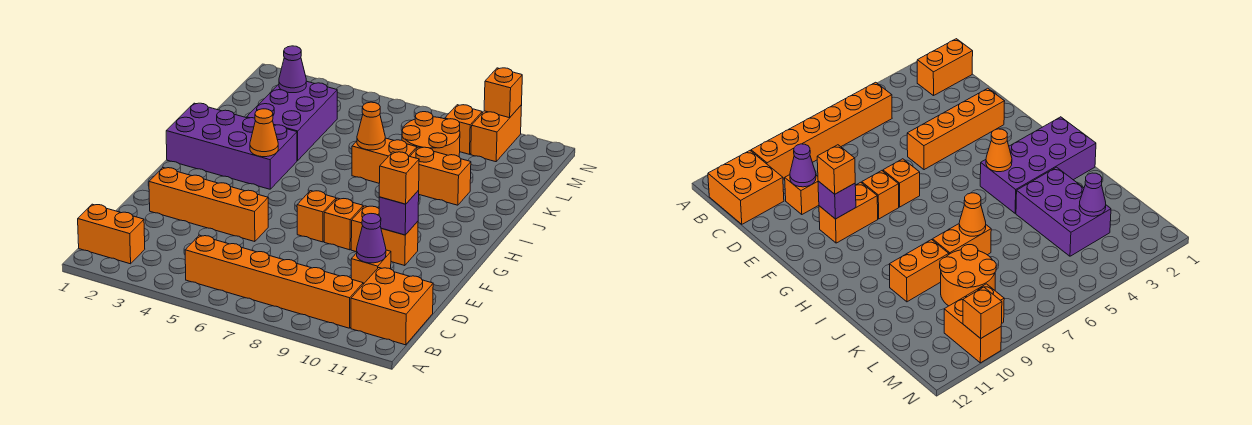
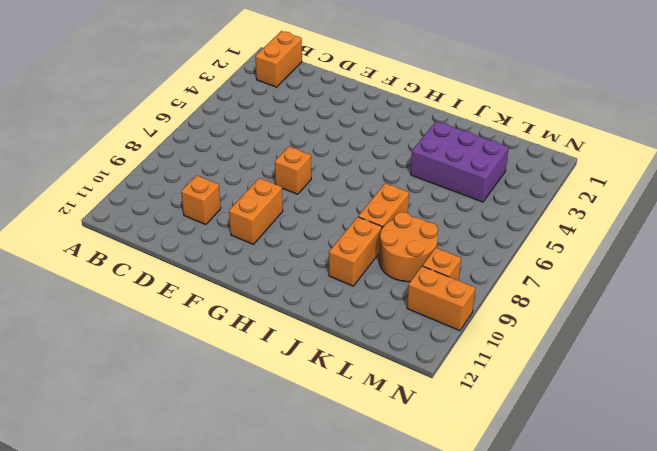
none -> orange brick B5:B10 level 1
none -> orange brick B11:C12 level 1
none -> orange brick E2:E5 level 1

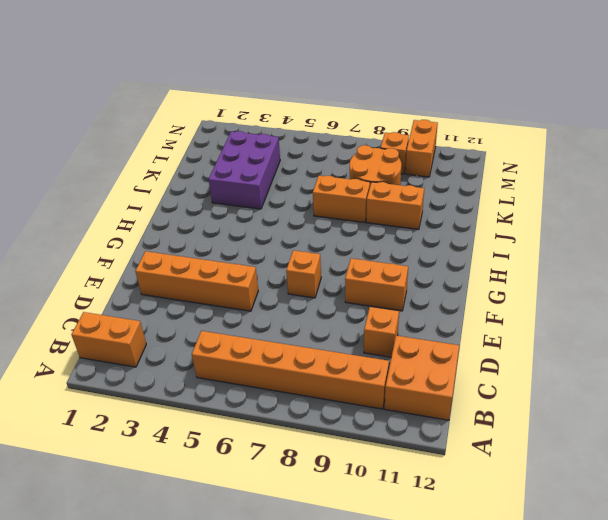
none -> orange brick F8 level 1
none -> purple brick H1:I4 level 1
none -> purple cone D10 level 2

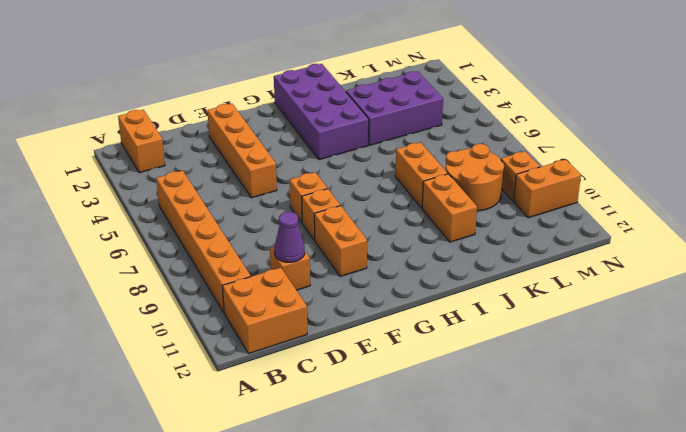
none -> purple brick F10 level 2
none -> orange cone H4 level 2
none -> orange cone J7 level 2

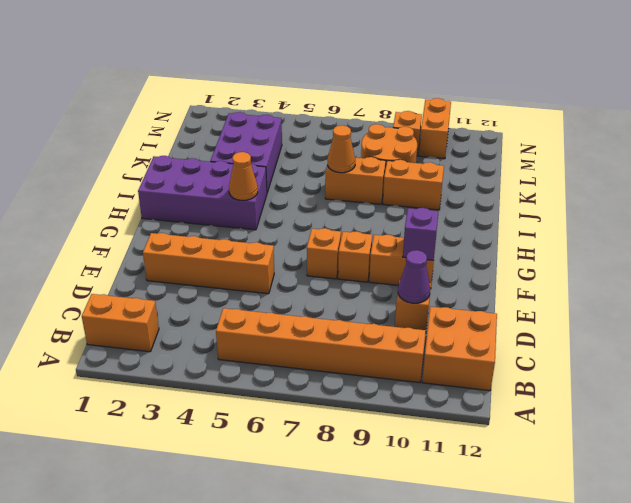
none -> purple cone L3 level 2
none -> orange brick N10 level 2
none -> orange brick F10 level 3

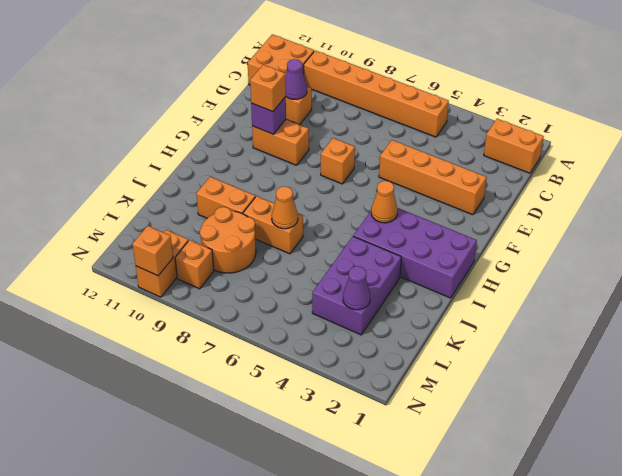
none -> orange brick F8 level 1

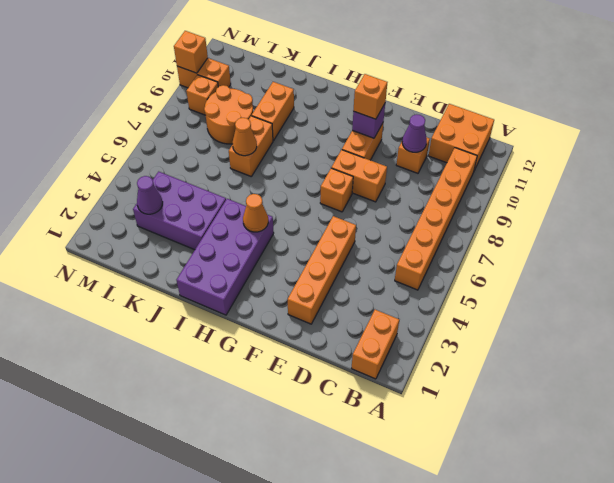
orange brick E8:F8 level 1 -> orange brick F8 level 1

